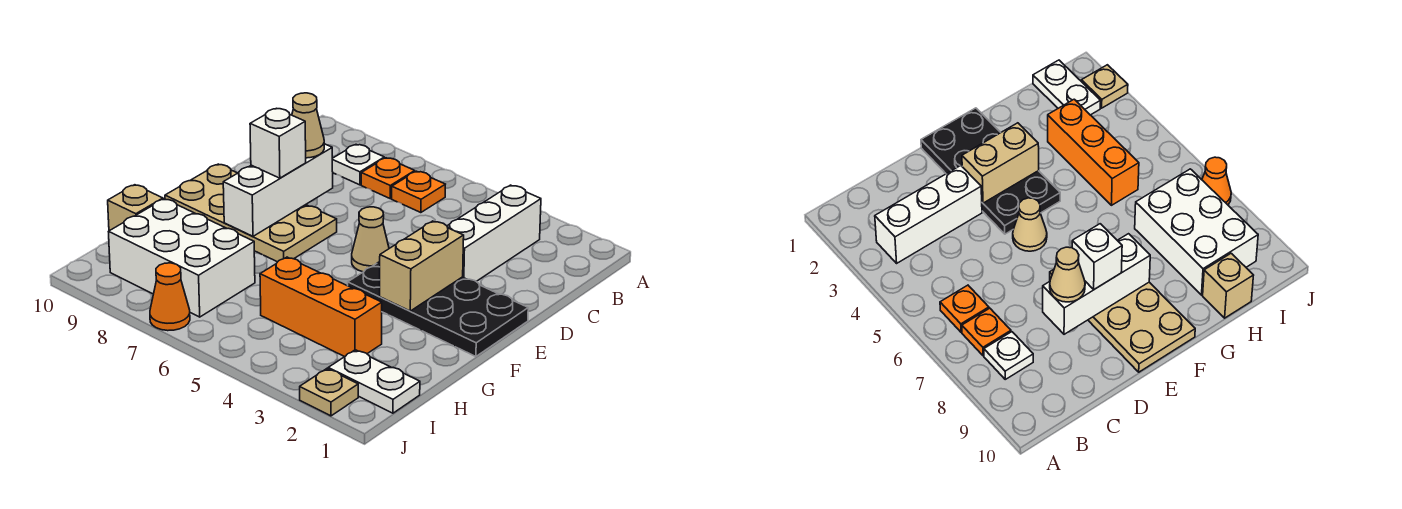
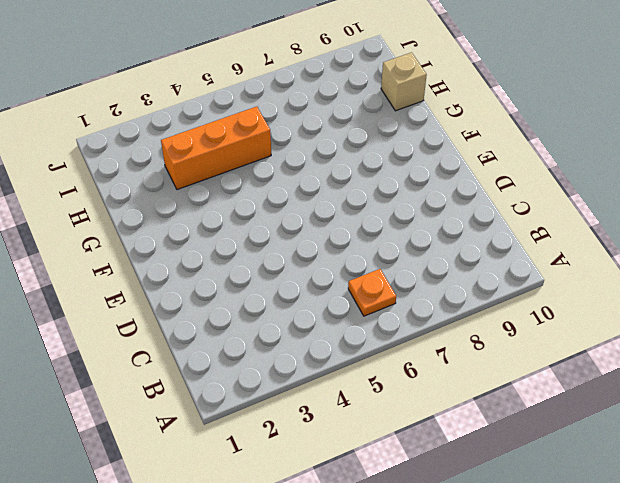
none -> white brick B3:D3 level 1
none -> orange plate B7 level 1
none -> white plate B8 level 1

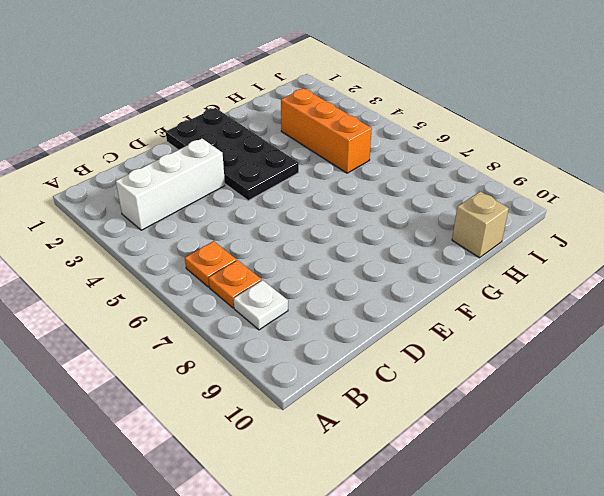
none -> tan cone E5 level 1
none -> tan plate E7:F10 level 1
none -> white brick H7:I9 level 1

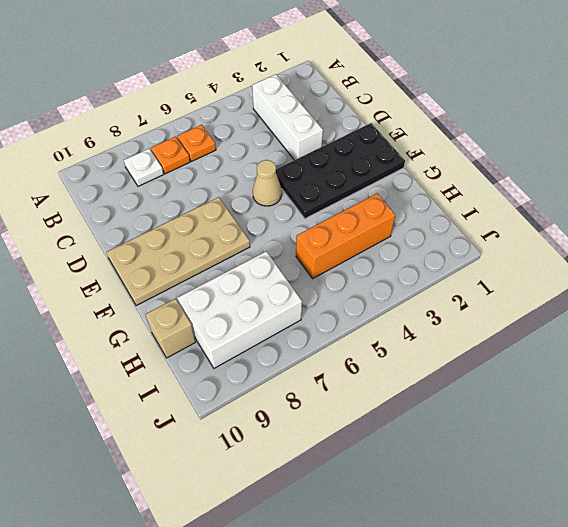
none -> white plate I1:I2 level 1
none -> tan plate J2 level 1
none -> orange cone J7 level 1

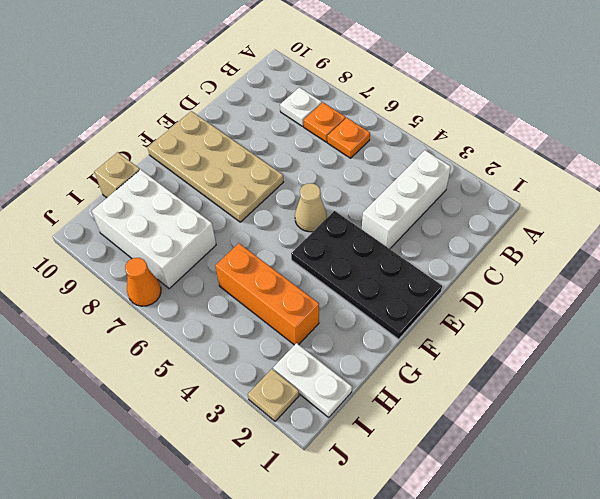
none -> white brick D8:F8 level 2
none -> tan brick E3:F3 level 2
none -> tan cone D8 level 3

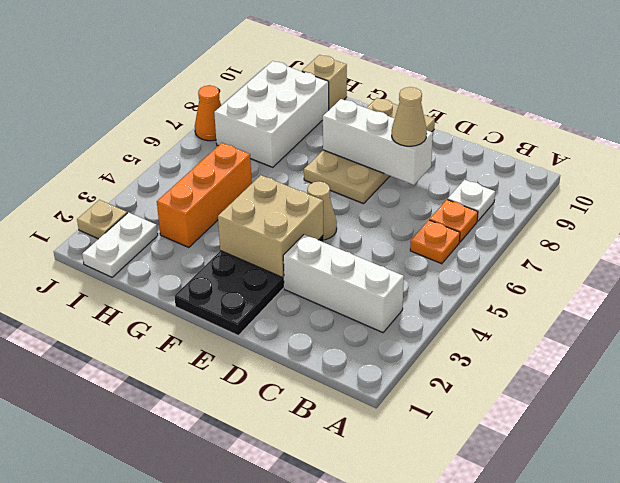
tan brick E3:F4 level 2 -> tan brick E3:F3 level 2
none -> white brick E8 level 3

